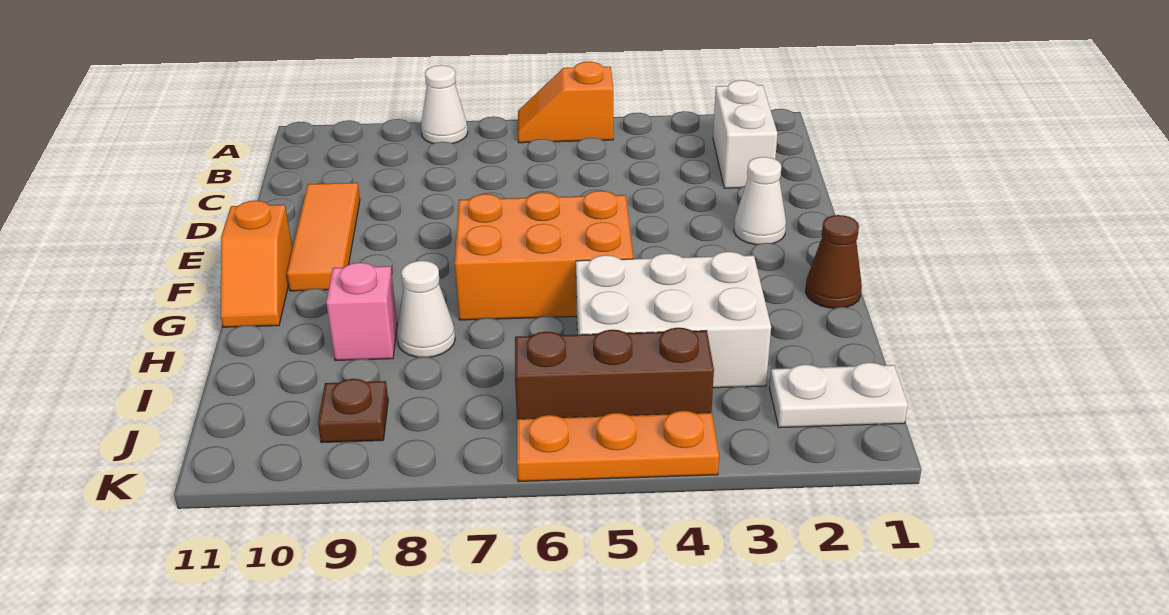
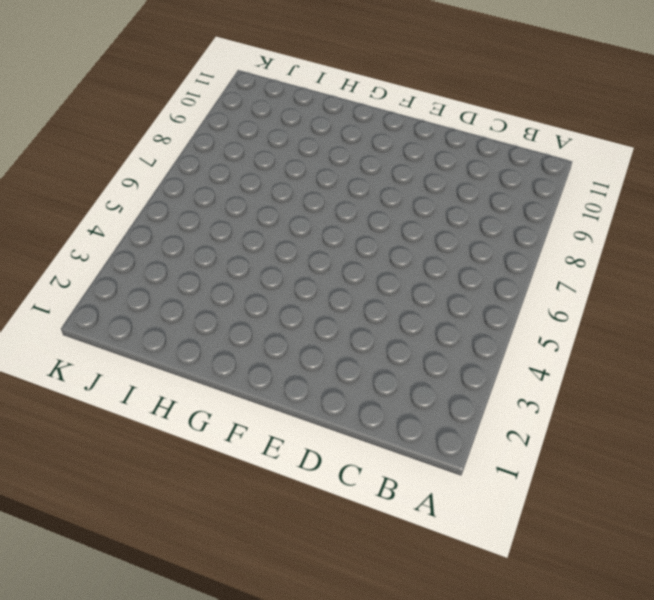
none -> orange slope A5:A6 level 1 top 5
none -> white cone A8 level 1
none -> white brick B2:C2 level 1

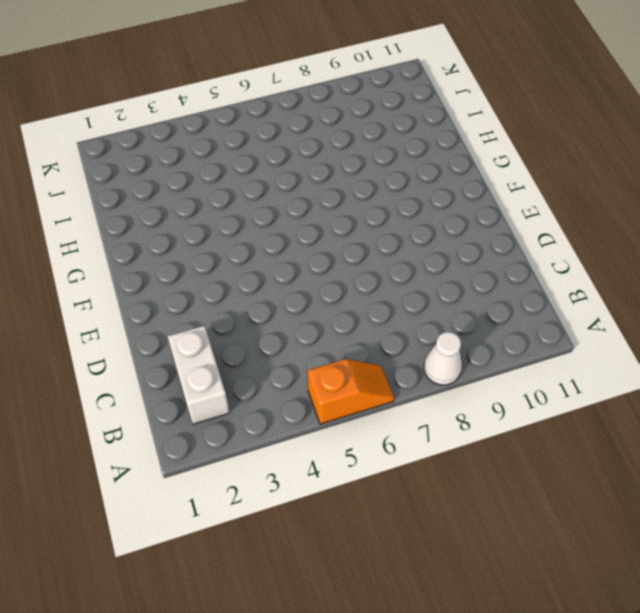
none -> orange tile D10:F10 level 1
none -> white cone E2 level 1
none -> orange brick F5:G7 level 1

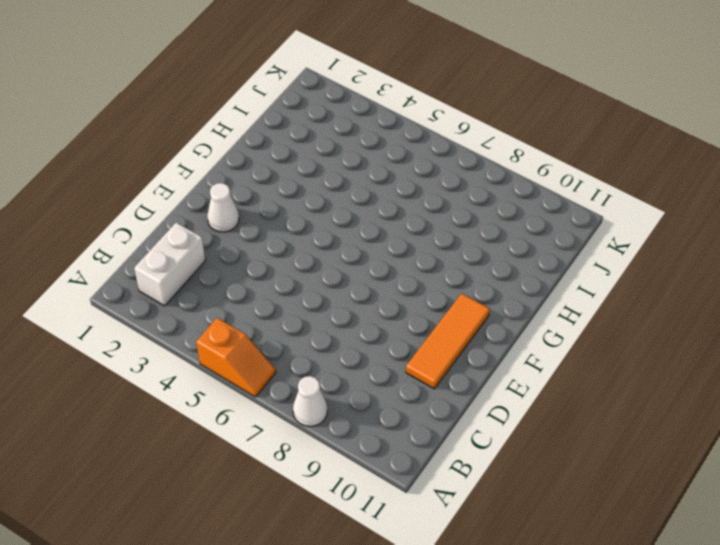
none -> orange brick F5:G7 level 1
none -> orange slope F11:G11 level 1 top F
none -> brown cone G1 level 1

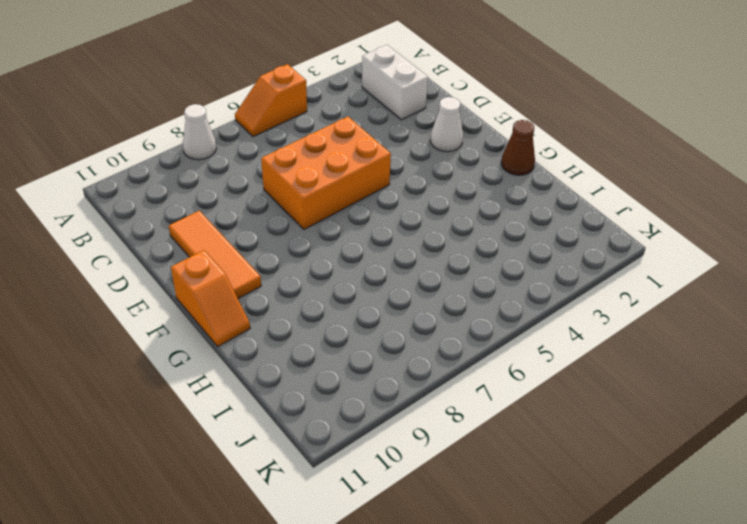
orange brick D5:E7 level 1 -> orange brick F5:G7 level 1
none -> white brick H3:I5 level 1
none -> white cone H8 level 1
none -> pink brick H9 level 1

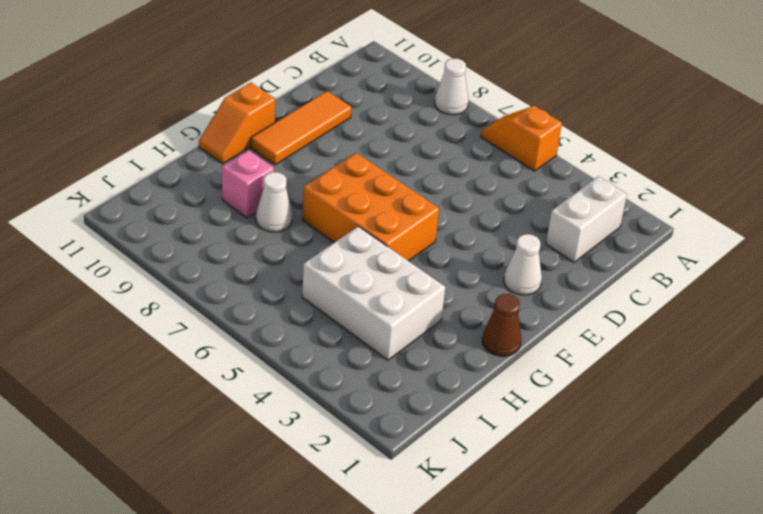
none -> white plate J1:J2 level 1
none -> brown brick J4:J6 level 1
none -> brown plate J9 level 1

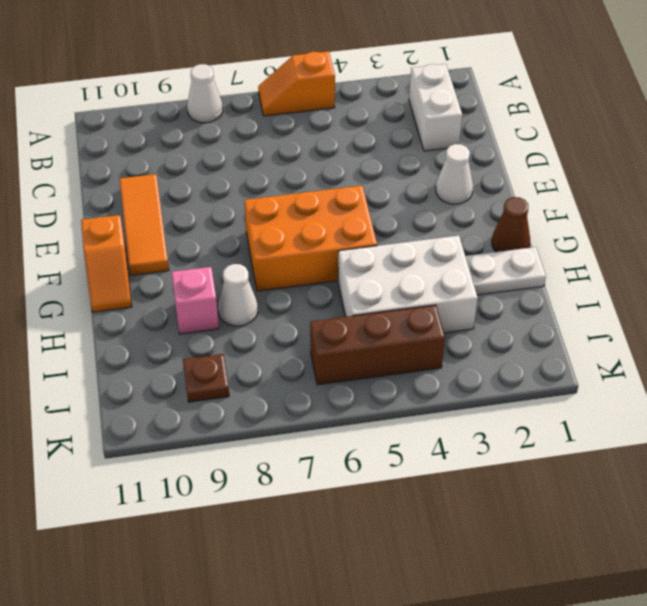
white plate H1:H2 level 1 -> white plate J1:J2 level 1
none -> orange plate K4:K6 level 1

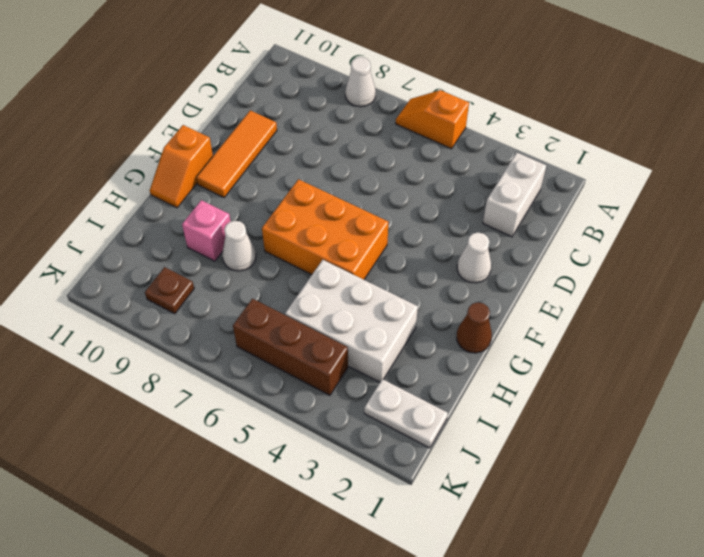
none -> orange plate K4:K6 level 1

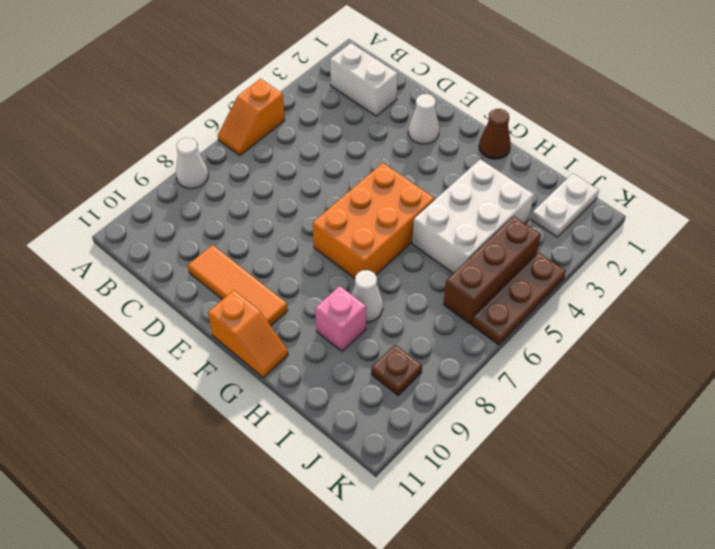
brown plate K4:K6 level 1 -> orange plate K4:K6 level 1

